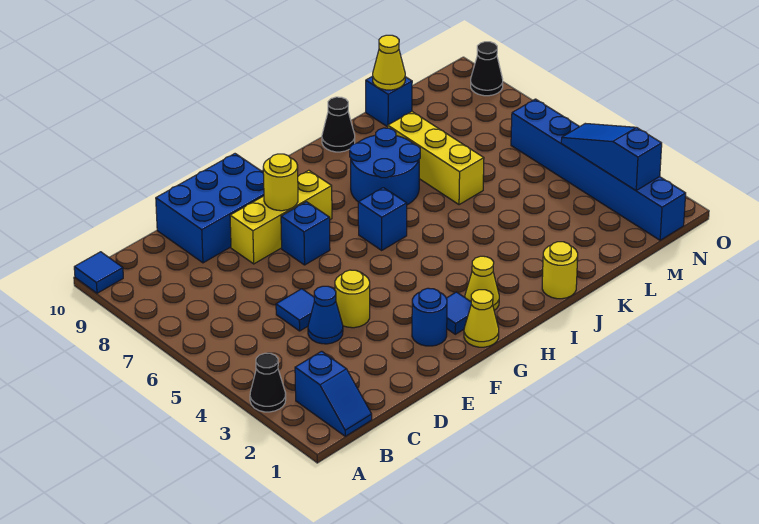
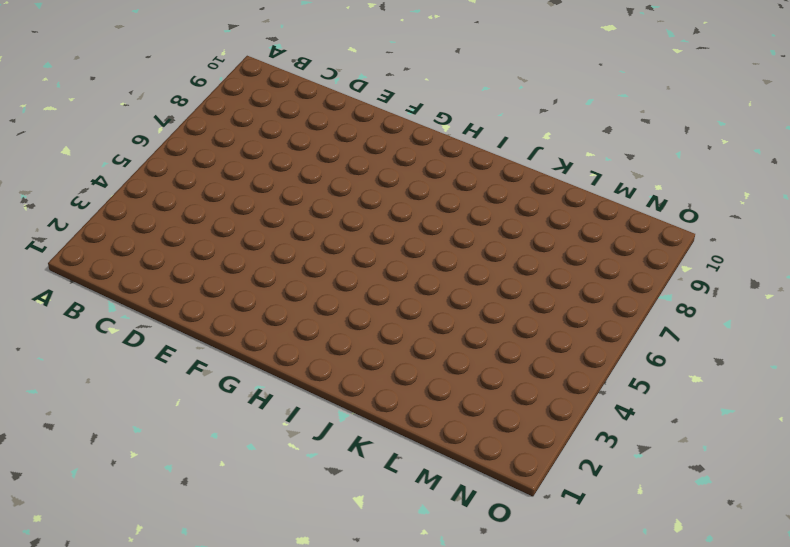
none -> black cone A3 level 1
none -> blue tile A10 level 1
none -> blue slope B1:B2 level 1 top 2

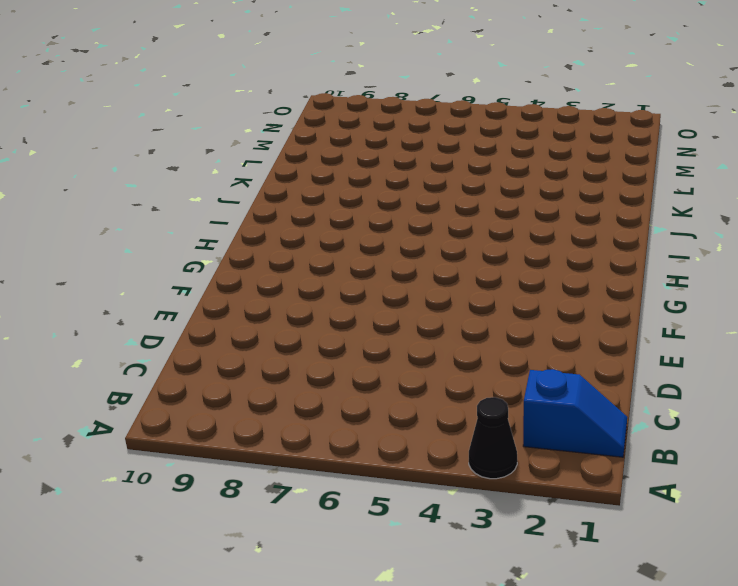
none -> blue tile A10 level 1
none -> blue cone D4 level 1
none -> blue tile D5 level 1

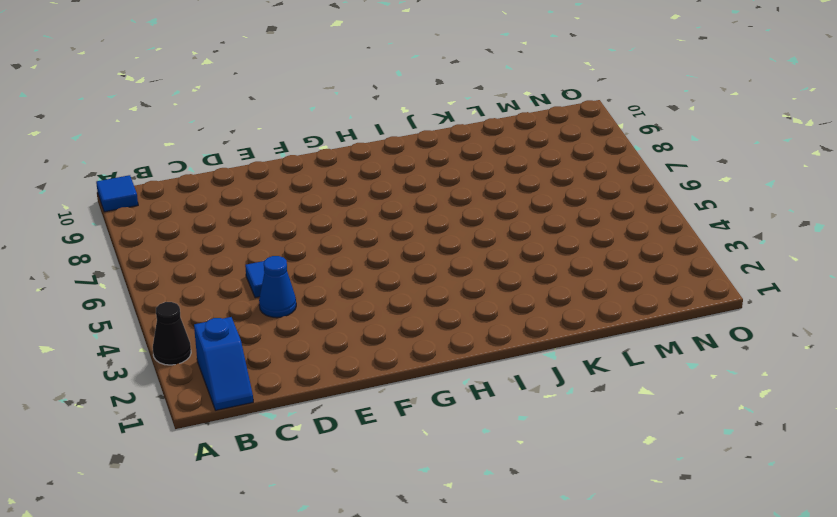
none -> blue brick D9:F10 level 1
none -> yellow round brick E4 level 1
none -> yellow brick E8:G8 level 1

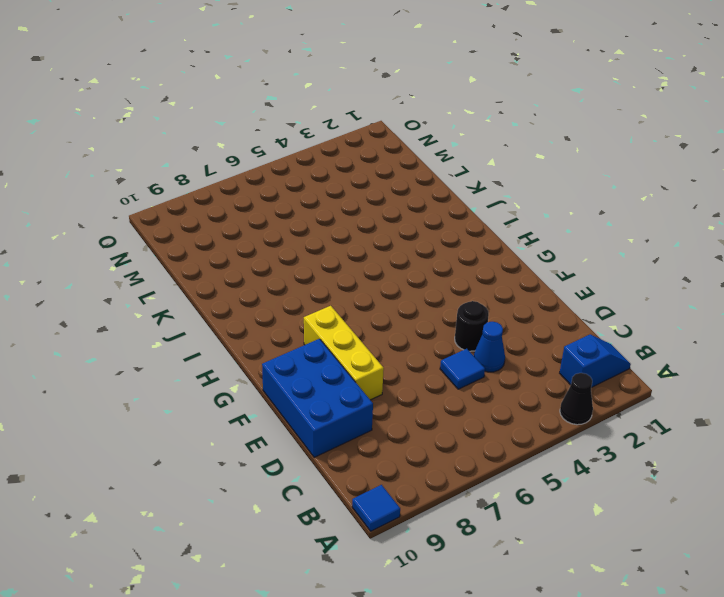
black round brick E4 level 1 -> yellow round brick E4 level 1
none -> blue round brick F2 level 1
none -> blue brick F7 level 1
none -> yellow cone G1 level 1

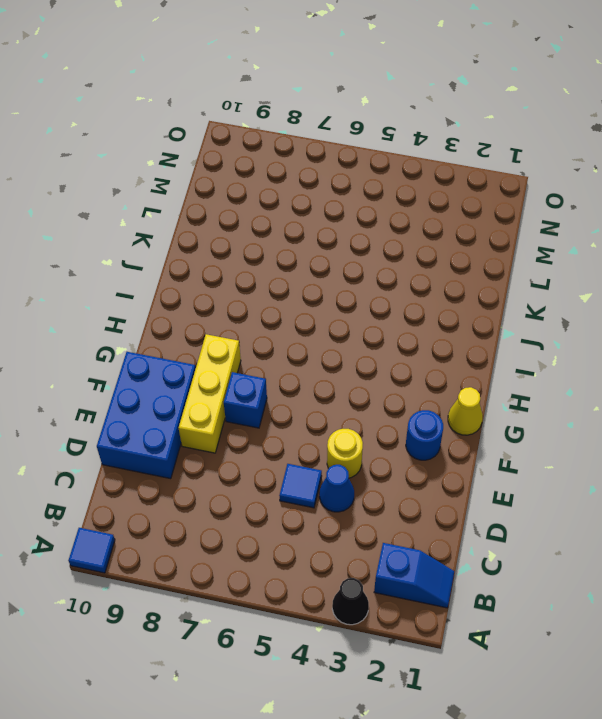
none -> blue tile G2 level 1
none -> yellow cone H2 level 1
none -> blue brick H6 level 1

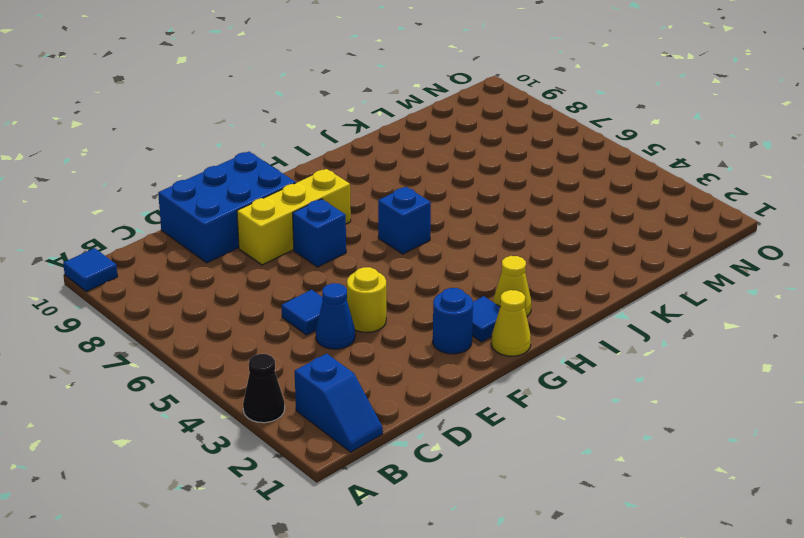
none -> blue round brick I7:J8 level 1
none -> yellow round brick J1 level 1
none -> black cone J10 level 1

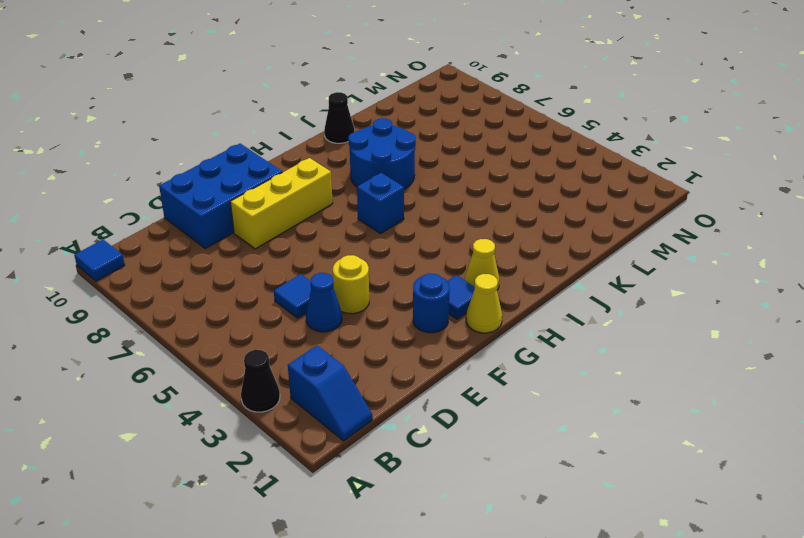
none -> blue brick F7 level 1
none -> yellow round brick J1 level 1
none -> yellow brick K6:K8 level 1

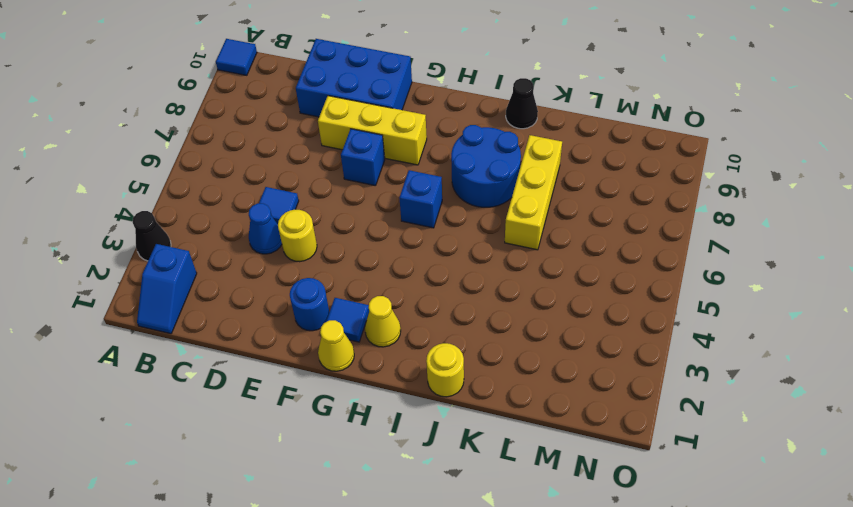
none -> blue brick L10 level 1
none -> blue brick N1:N6 level 1
none -> black cone O9 level 1

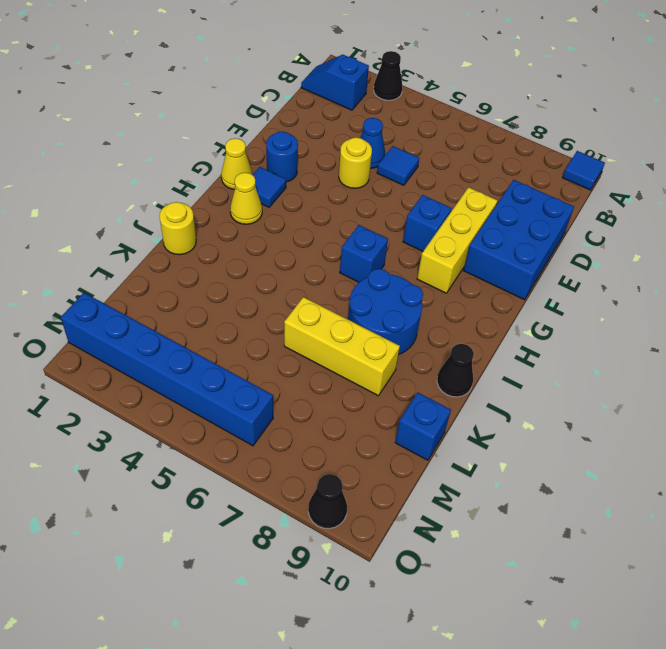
none -> yellow round brick F8 level 2
none -> yellow cone L10 level 2
none -> blue slope N2:N4 level 2 top 2

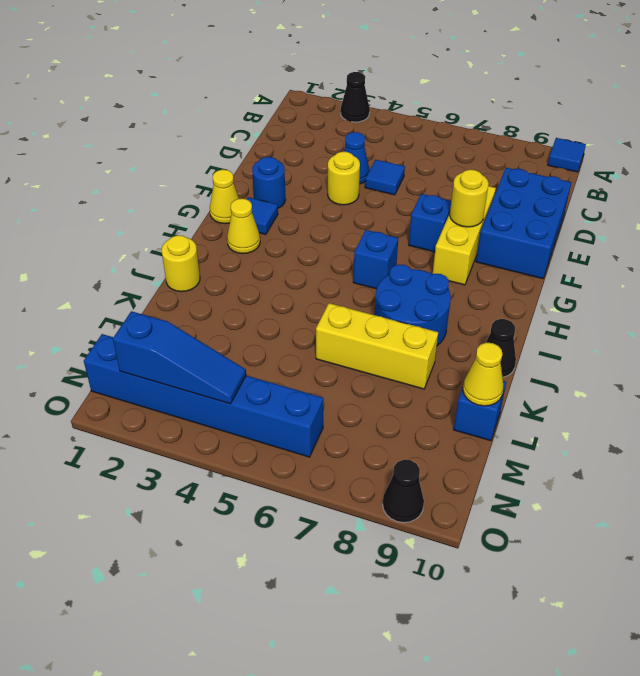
none -> blue slope B1:B2 level 1 top 2

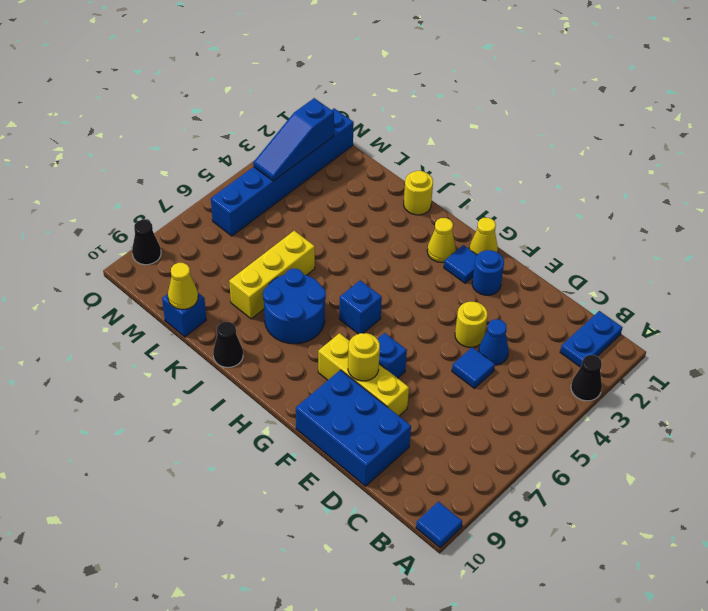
blue plate B1:B2 level 1 -> blue slope B1:B2 level 1 top 2

